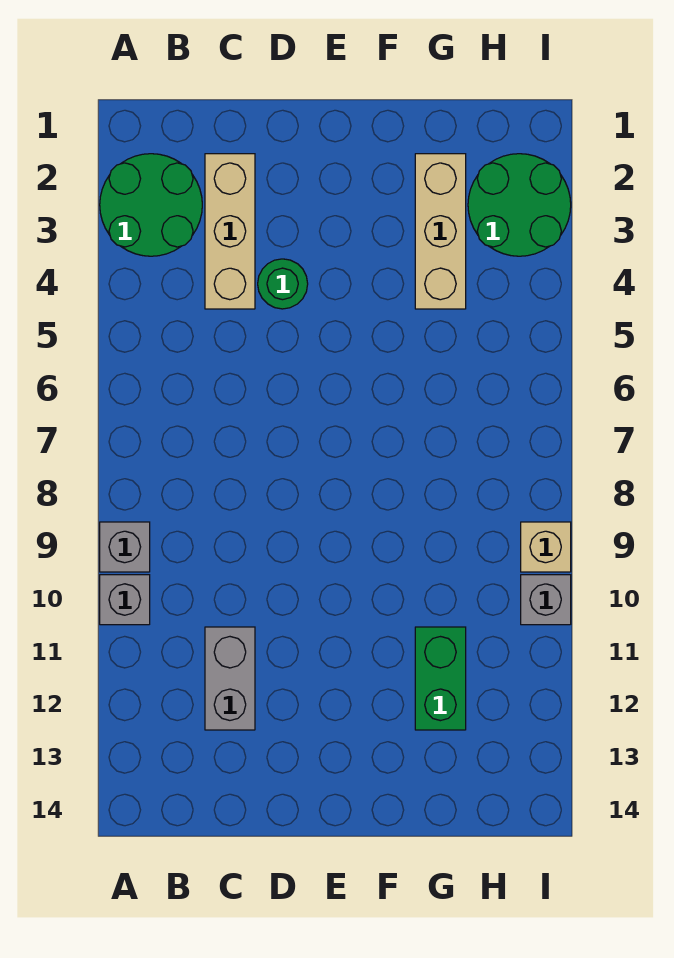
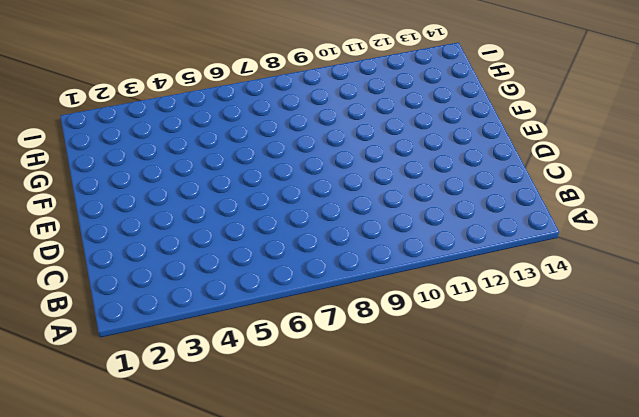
none -> green round brick A2:B3 level 1
none -> grey brick A9 level 1

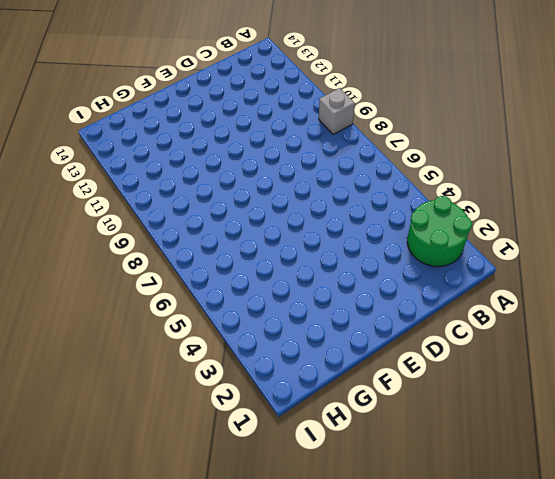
none -> grey brick A10 level 1
none -> tan brick C2:C4 level 1

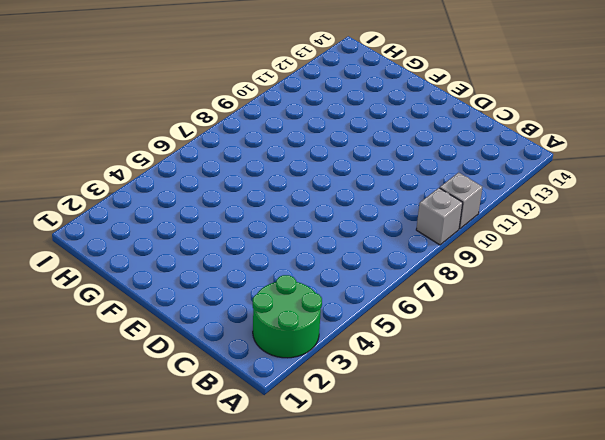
none -> tan brick C2:C4 level 1
none -> grey brick C11:C12 level 1

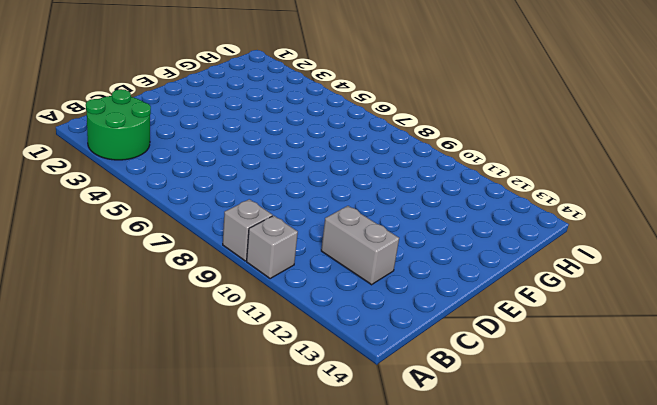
none -> tan brick C2:C4 level 1
none -> green round brick D4 level 1

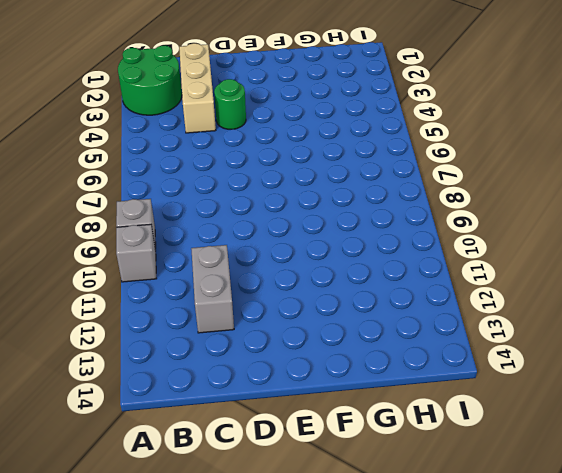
none -> tan brick G2:G4 level 1
none -> green brick G11:G12 level 1

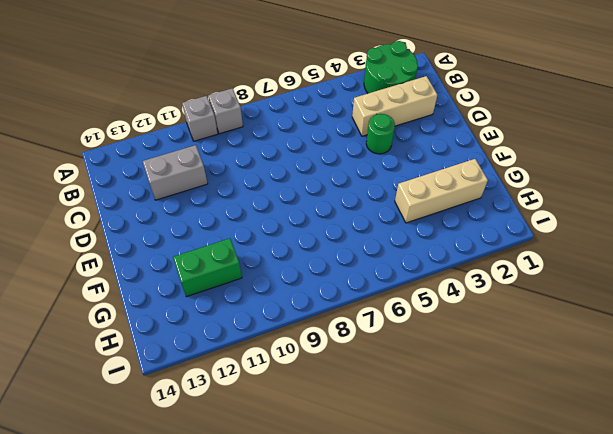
none -> green round brick H2:I3 level 1
none -> tan brick I9 level 1

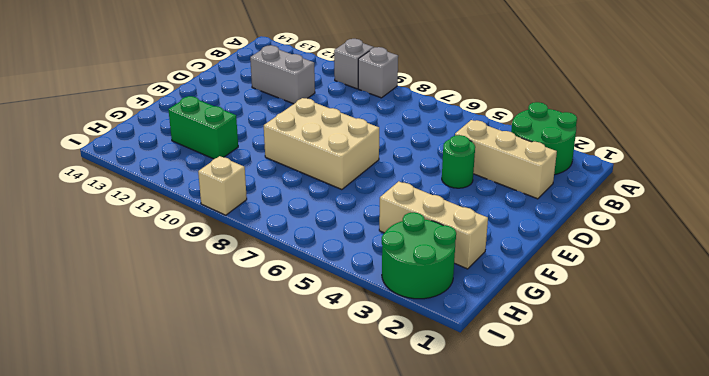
tan brick E7:F9 level 1 -> none
none -> grey brick I10 level 1

